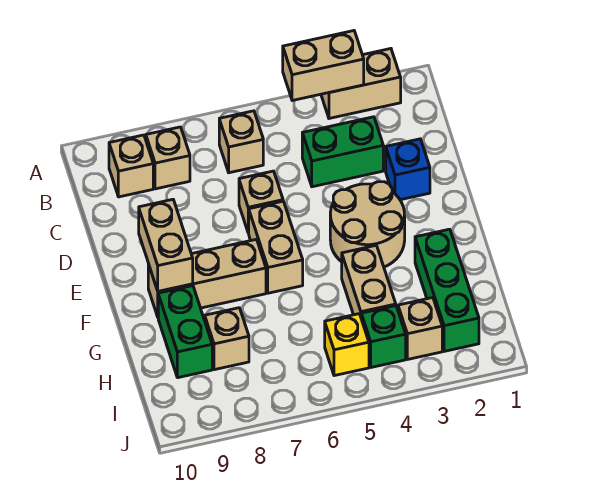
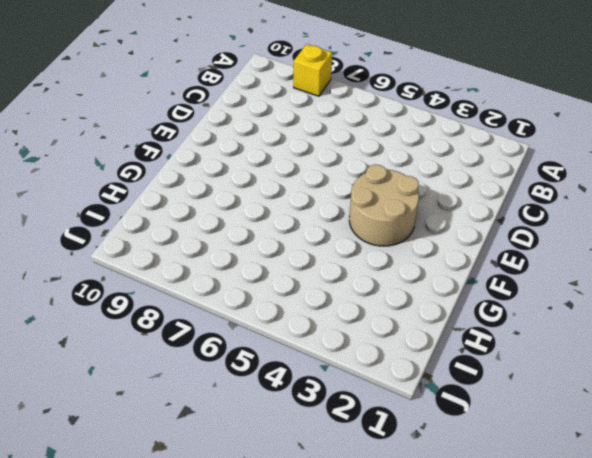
yellow brick A8 level 1 -> yellow brick I5 level 1
none -> tan brick A2:A3 level 1
none -> tan brick B6 level 1
none -> tan brick B8 level 1

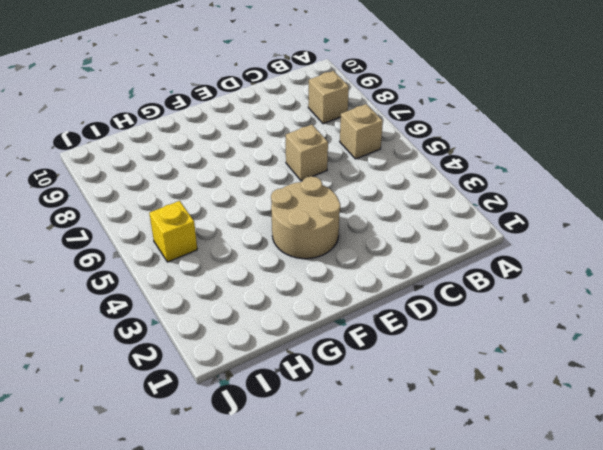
none -> tan brick A2:A3 level 1
none -> tan brick B9 level 1
none -> green brick C3:C4 level 1

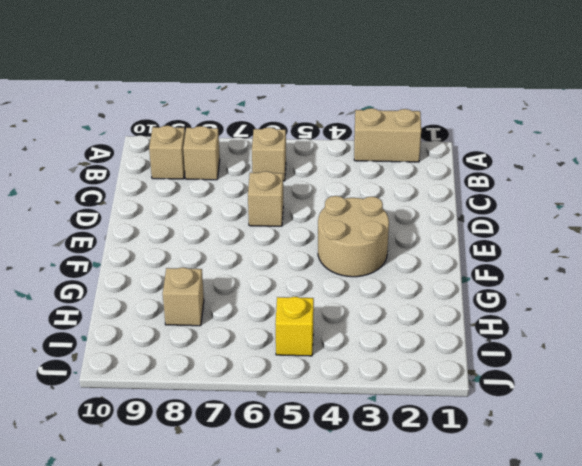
none -> green brick C3:C4 level 1
none -> blue brick D2 level 1
none -> tan brick E6:F6 level 1

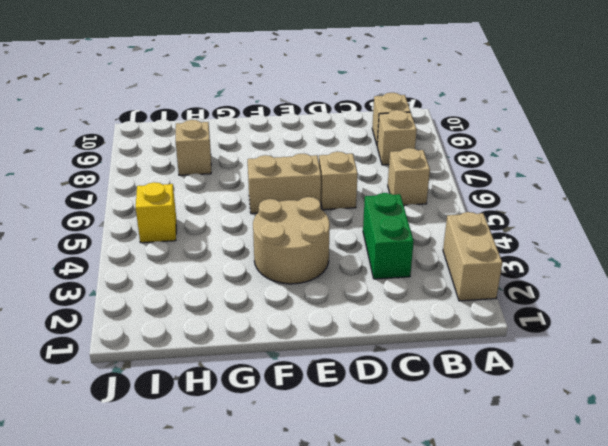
none -> blue brick D2 level 1
none -> tan brick F7:F9 level 1
none -> green brick G2:I2 level 1

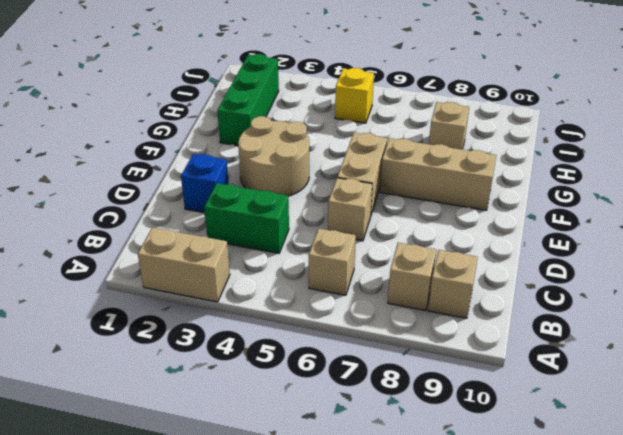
none -> tan brick G4:H4 level 1
none -> green brick G9:H9 level 1
none -> tan brick I3 level 1

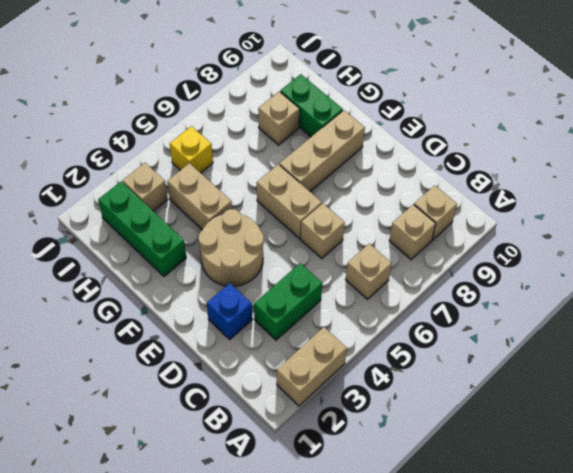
none -> green brick I4 level 1
none -> tan brick A3:A4 level 2
none -> tan brick E9:F9 level 2

